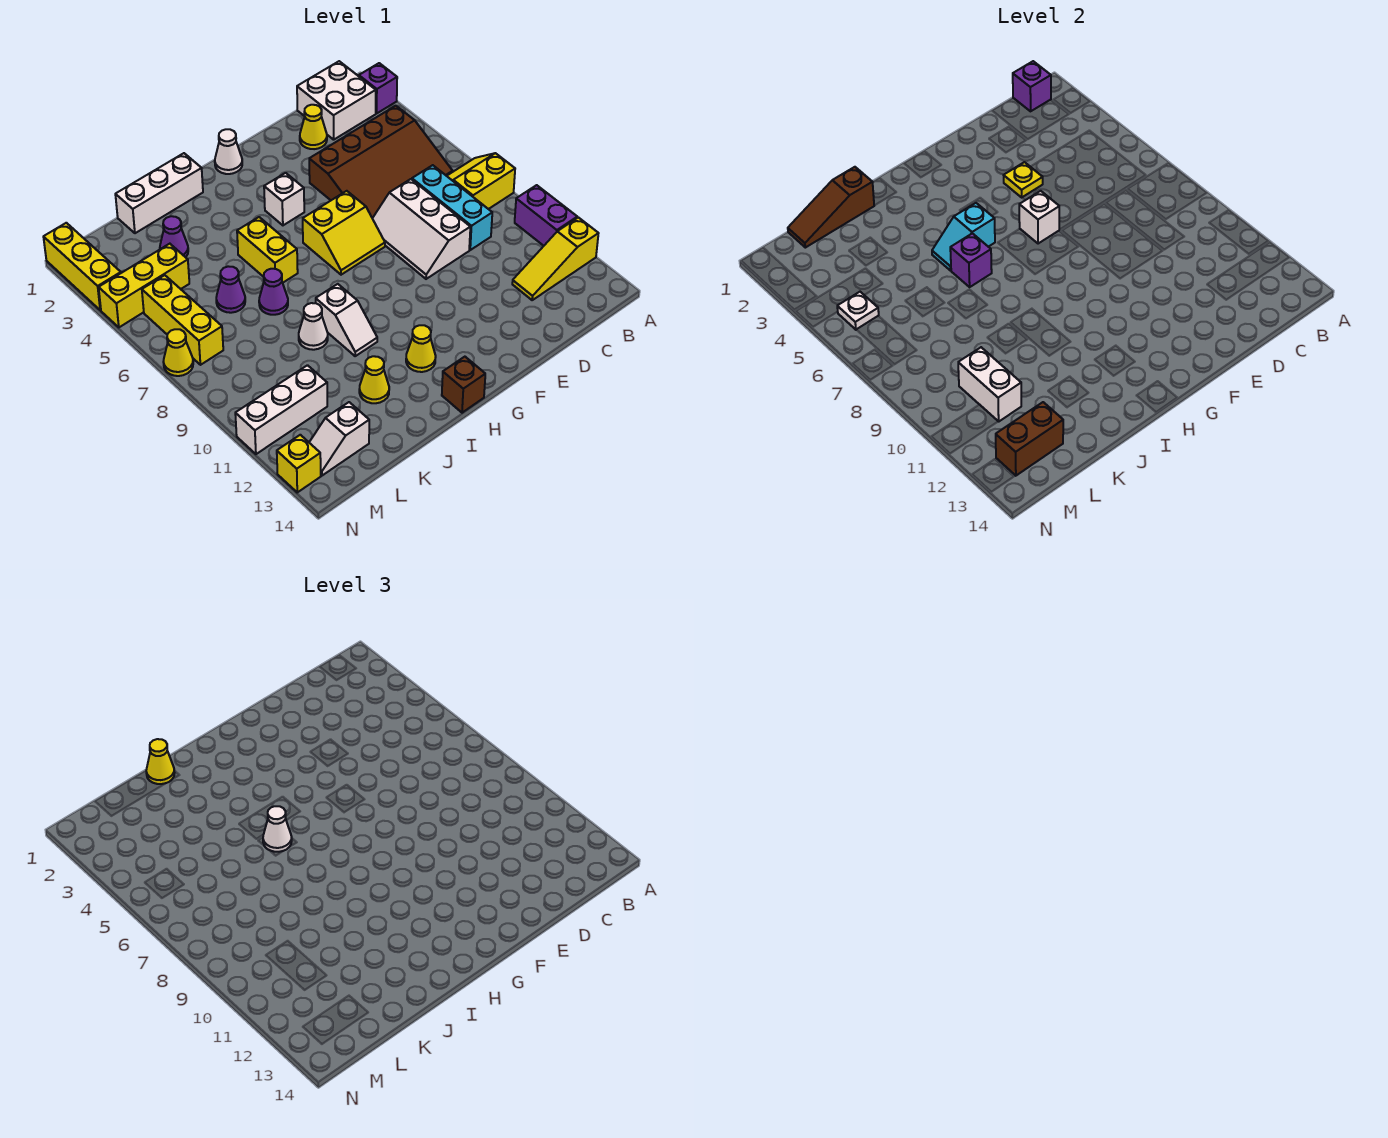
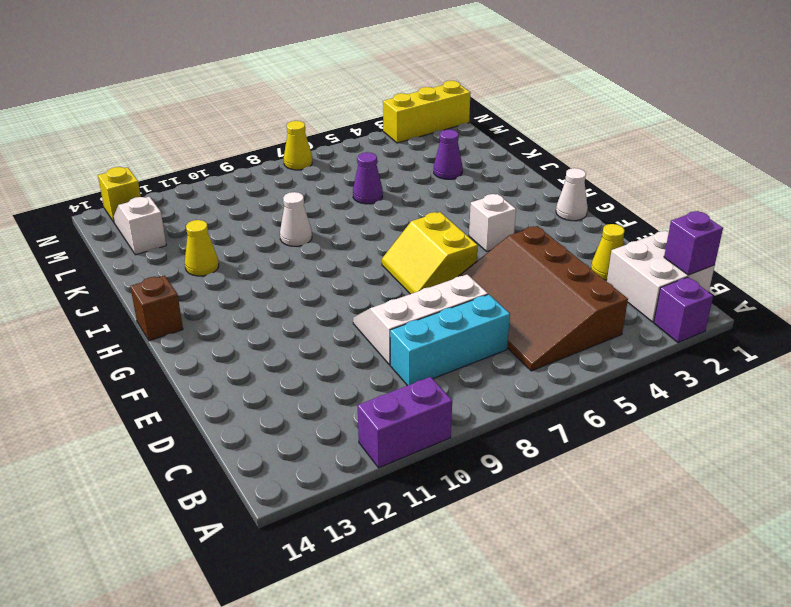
none -> yellow slope A7:B8 level 1 top 8
none -> yellow slope A12:C12 level 1 top A
none -> yellow cone H12 level 1
none -> white brick I1:K1 level 1

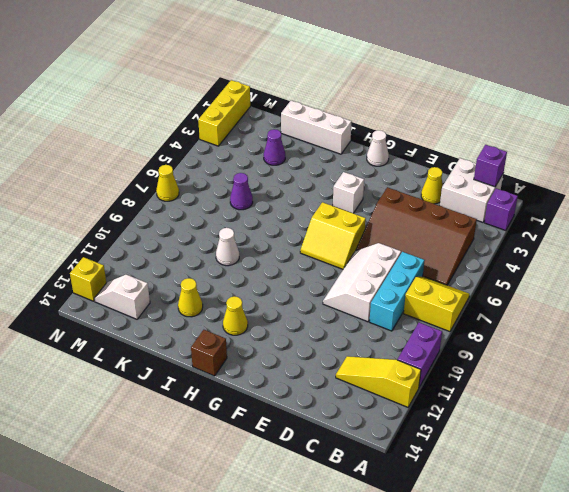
none -> yellow brick I5:I6 level 1
none -> white slope I9:I10 level 1 top 9
none -> purple cone J7 level 1
none -> yellow brick L4:N4 level 1

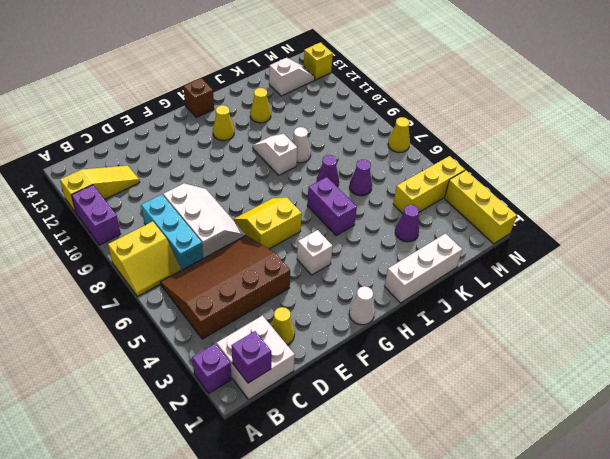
purple brick I5:I6 level 1 -> yellow brick I5:I6 level 1
none -> white brick L11:N11 level 1
none -> yellow brick M5:M7 level 1
none -> yellow plate E4 level 2
none -> white brick F6 level 2

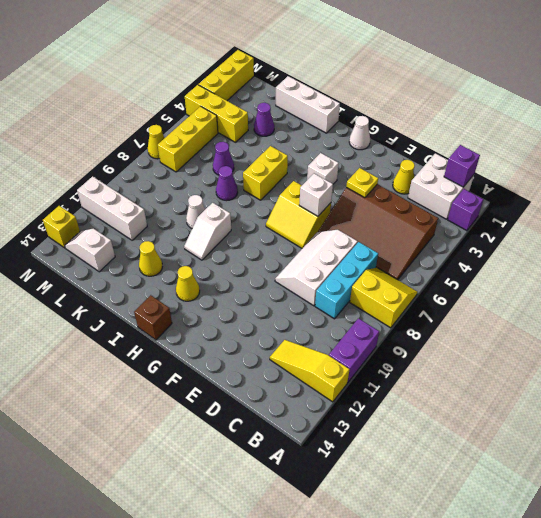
none -> cyan slope H5:I5 level 2 top H
none -> purple brick I6 level 2
none -> brown slope J1:L1 level 2 top J
none -> white brick L10:L11 level 2

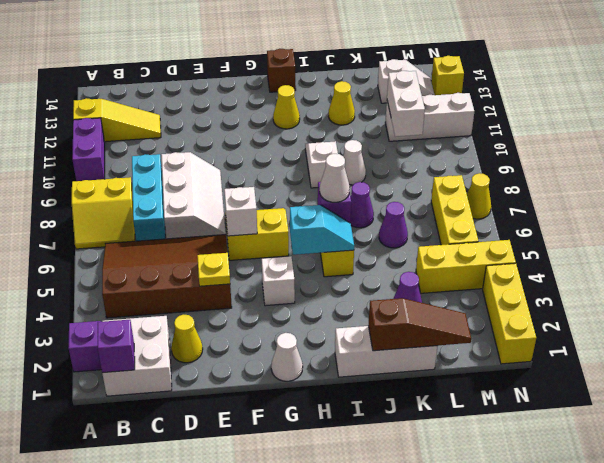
none -> brown brick L13:M13 level 2
none -> white plate M5 level 2
none -> yellow cone J1 level 3

